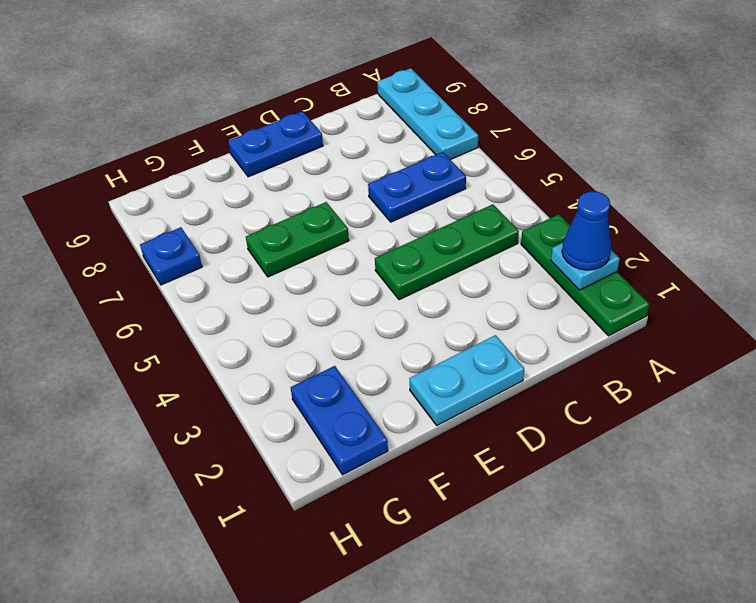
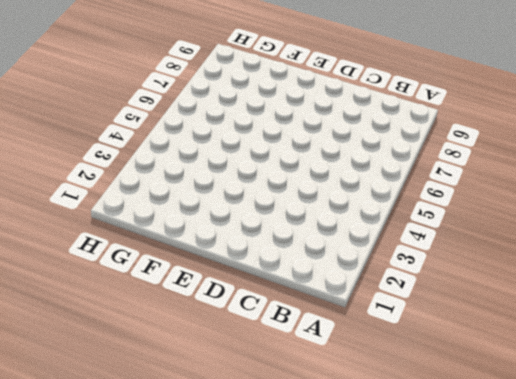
none -> green plate A1:A3 level 1
none -> cyan plate A7:A9 level 1

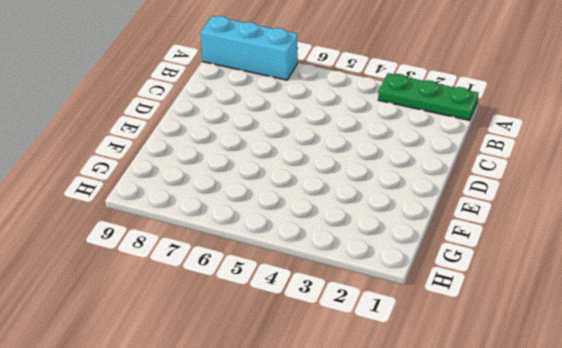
cyan brick A7:A9 level 1 -> cyan plate A7:A9 level 1
none -> green plate B4:D4 level 1
none -> blue plate B6:C6 level 1

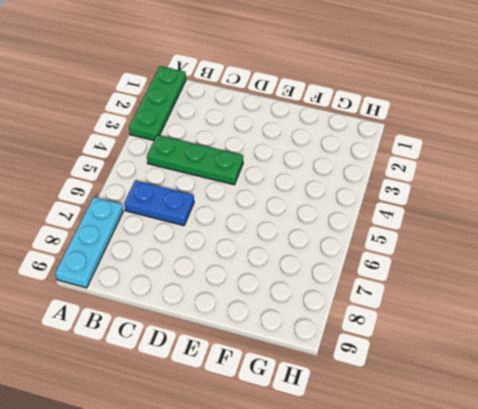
none -> cyan plate D1:E1 level 1
none -> blue plate D9:E9 level 1

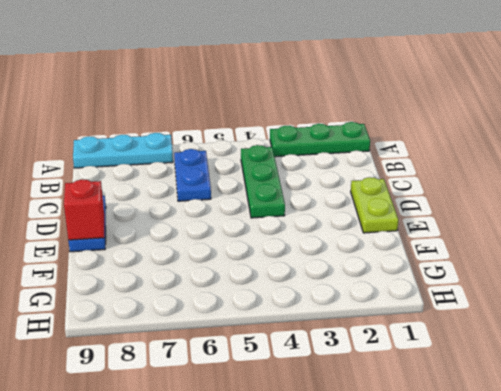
lime plate D1:E1 level 1 -> cyan plate D1:E1 level 1
red brick E9 level 2 -> none
none -> green plate E6:F6 level 1
none -> blue plate G1:G2 level 1

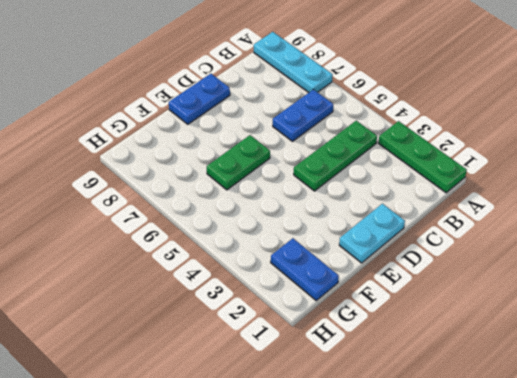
none -> blue plate H7 level 1
none -> cyan plate A2 level 2

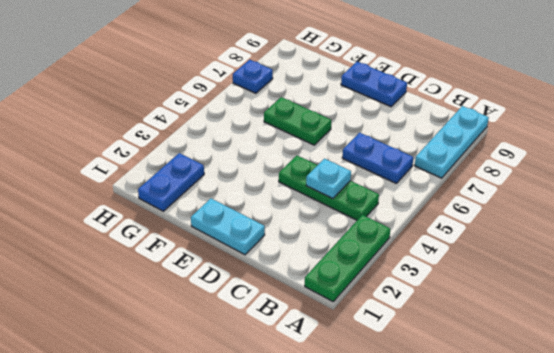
cyan plate C4 level 2 -> cyan plate A2 level 2
none -> blue cone A2 level 3

